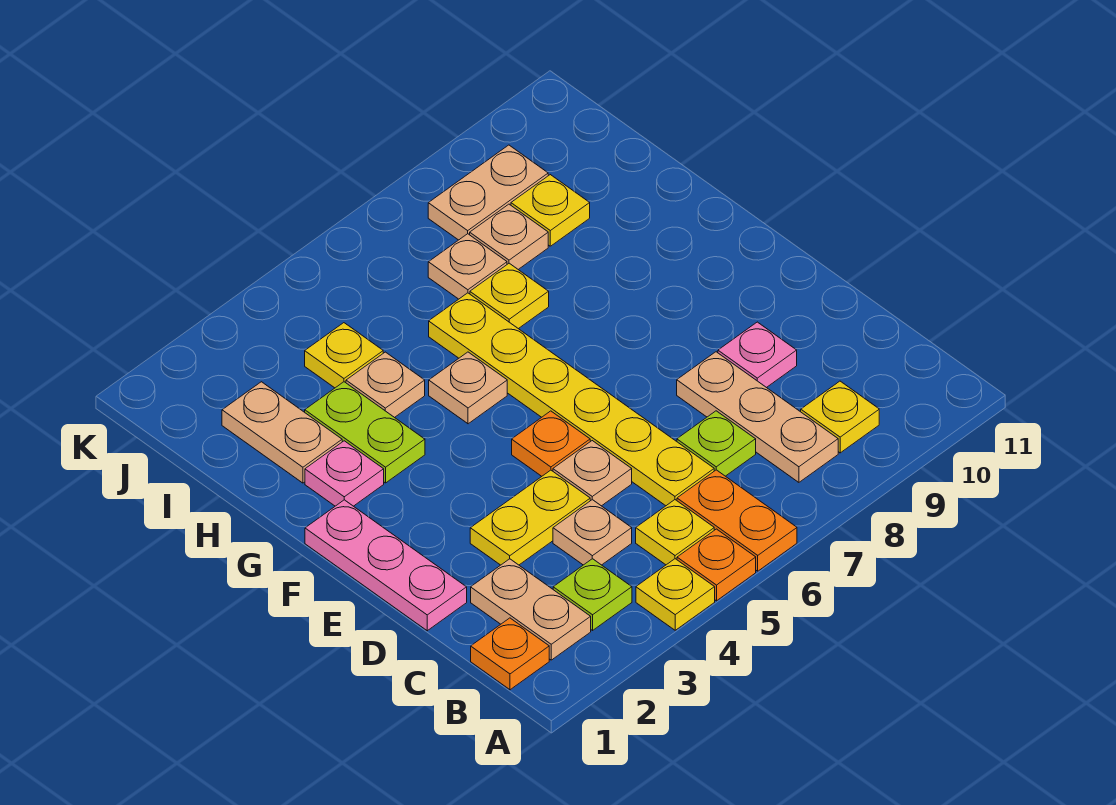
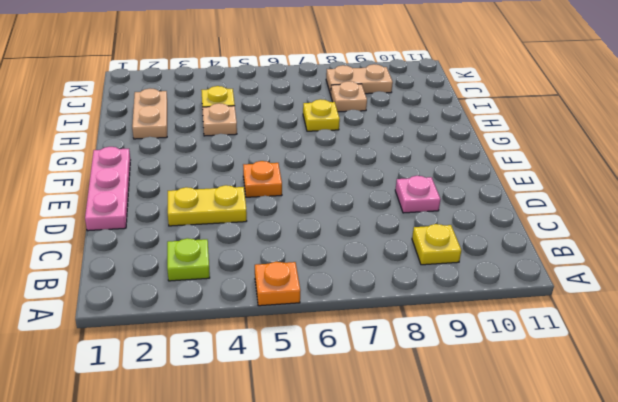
none -> yellow plate A4 level 1
none -> orange plate A6:B6 level 1
none -> orange plate B1 level 1

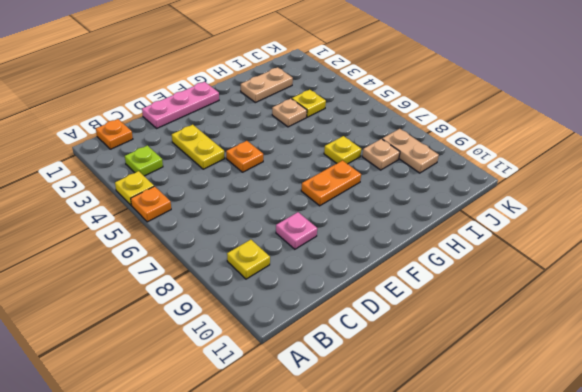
orange plate F8:G8 level 1 -> orange plate A6:B6 level 1
none -> tan plate B2:C2 level 1
none -> yellow plate B5 level 1
none -> tan plate B8:D8 level 1

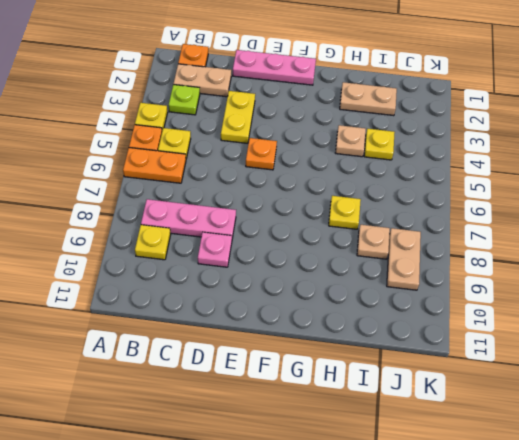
pink plate B8:D8 level 1 -> tan plate B8:D8 level 1
none -> tan plate C4 level 1
none -> yellow plate C6:H6 level 1
none -> lime plate C7 level 1

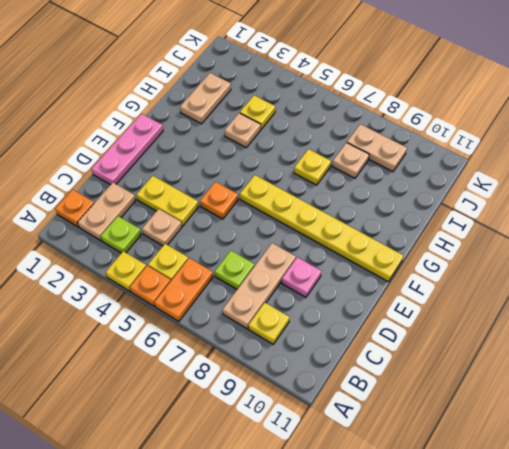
yellow plate F6:F11 level 1 -> yellow plate C6:H6 level 1
none -> tan plate D5 level 1
none -> pink plate G2 level 1
none -> lime plate G3:H3 level 1

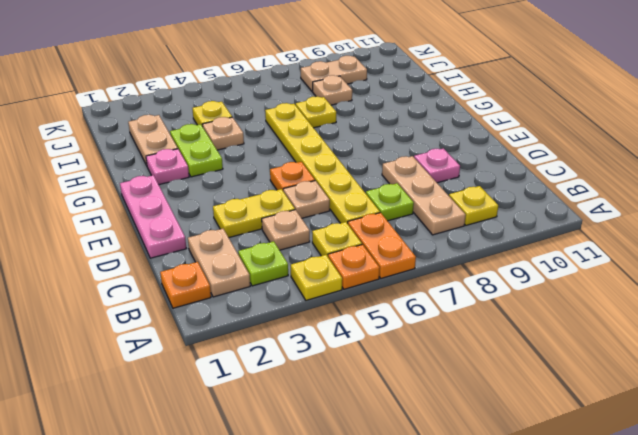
none -> tan plate G5 level 1
none -> tan plate I7 level 1
none -> yellow plate I9 level 1

